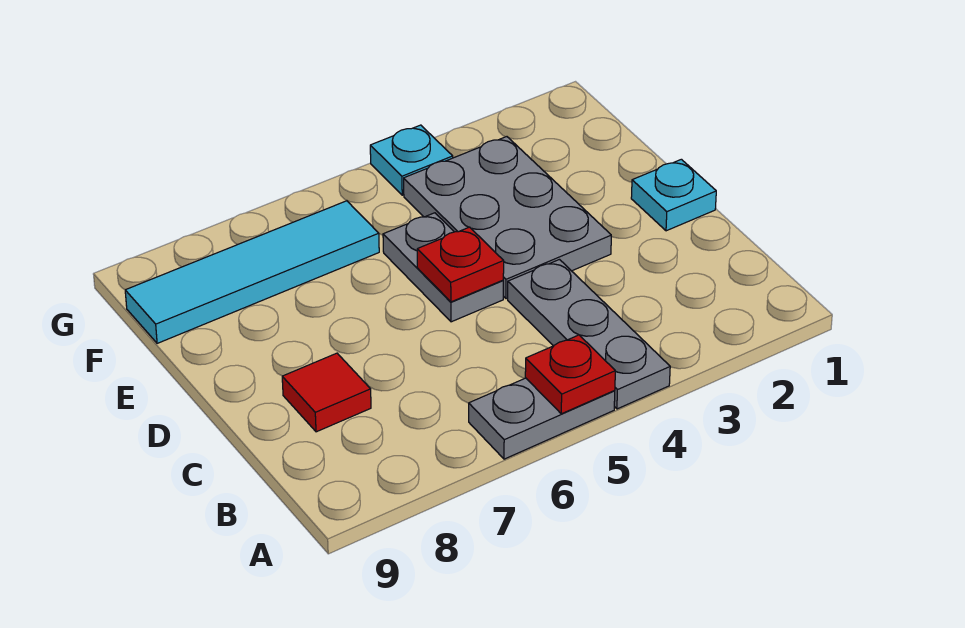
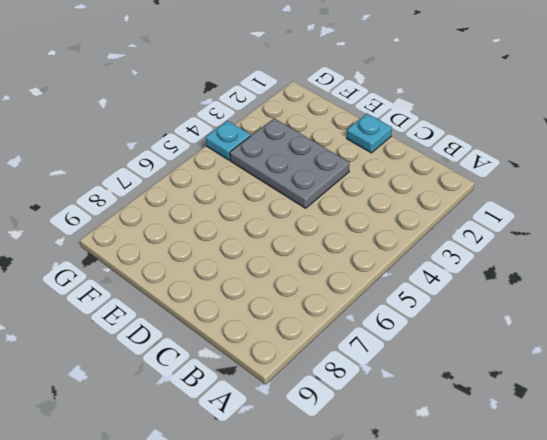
none -> grey plate A4:C4 level 1
none -> grey plate A5:A6 level 1

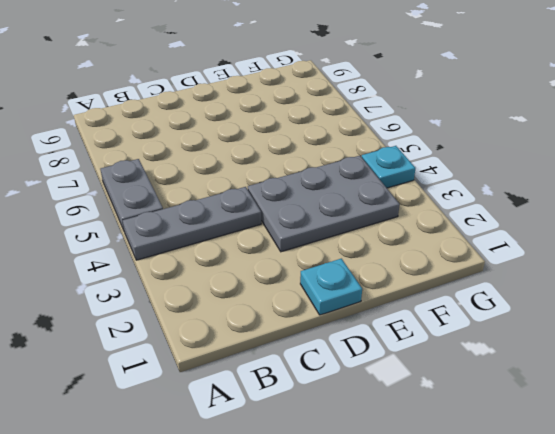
none -> red tile C8 level 1
none -> grey plate D5:E5 level 1

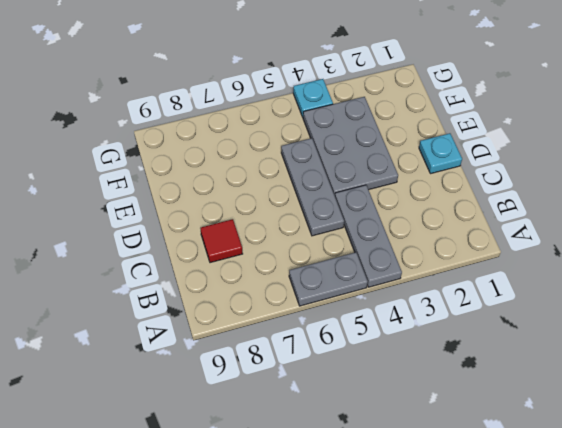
grey plate C5:E5 level 1 -> grey plate D5:E5 level 1
none -> cyan tile F6:F9 level 1
none -> red plate A5 level 2

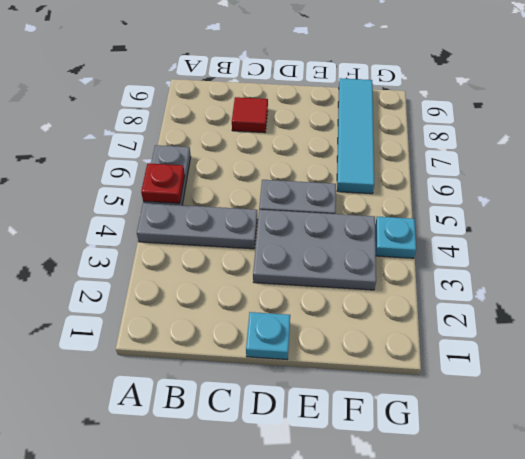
none -> red plate D5 level 2

